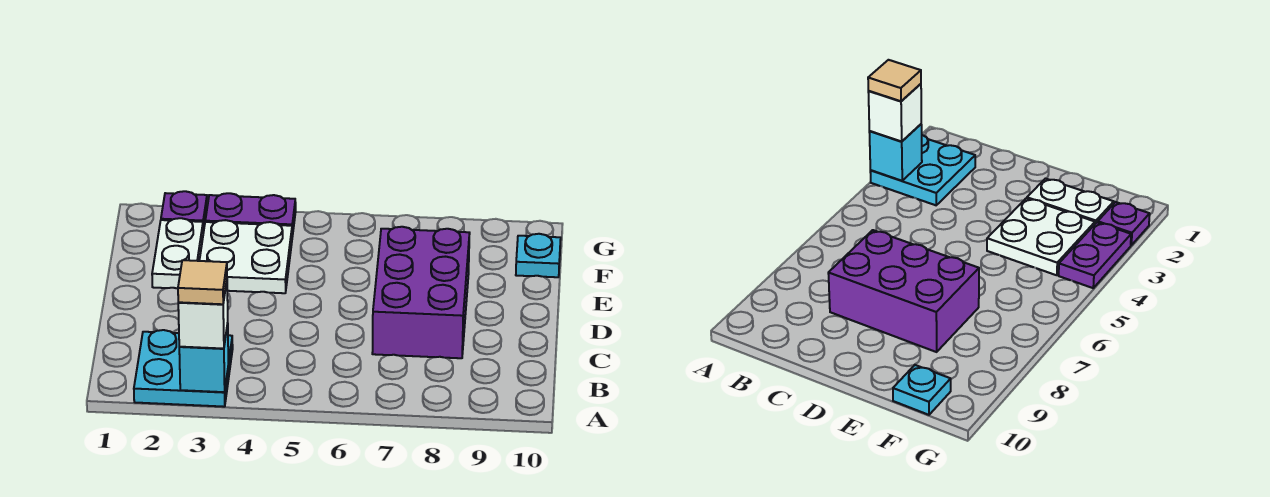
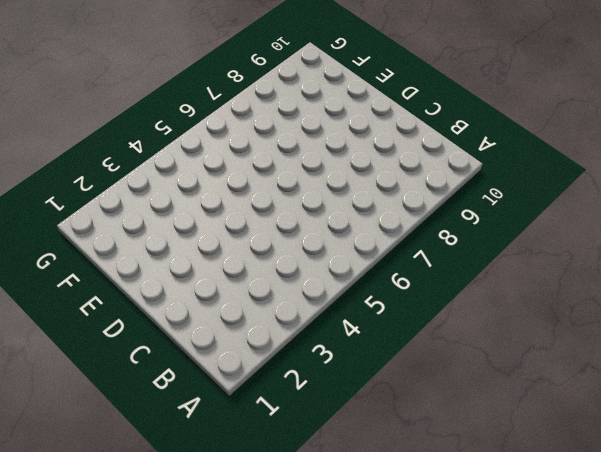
none -> cyan plate A2:B3 level 1
none -> purple brick C7:E8 level 1

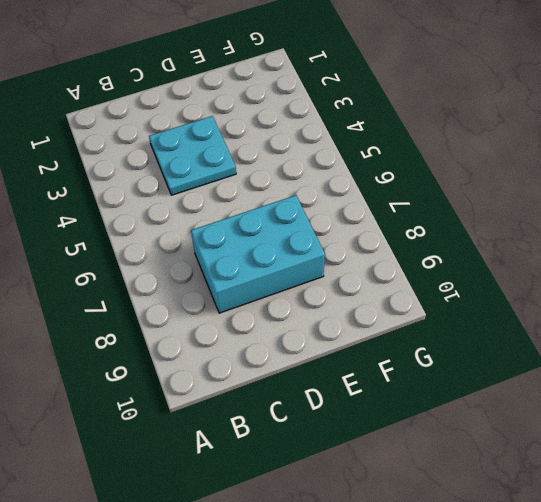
cyan plate C3:D4 level 1 -> cyan plate A2:B3 level 1
cyan brick C7:E8 level 1 -> purple brick C7:E8 level 1
none -> white plate E2:F2 level 1
none -> white plate E3:F4 level 1

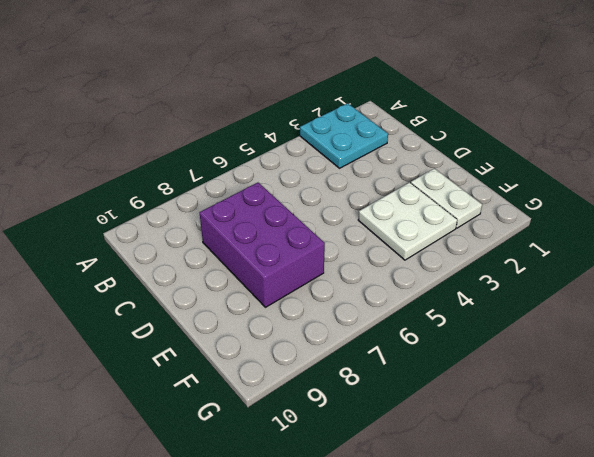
none -> cyan plate F10 level 1
none -> purple plate G2 level 1

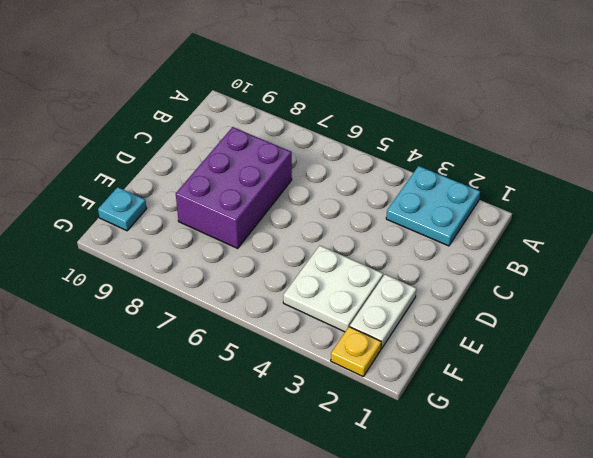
yellow plate G2 level 1 -> purple plate G2 level 1
none -> purple plate G3:G4 level 1
none -> cyan brick A3 level 2

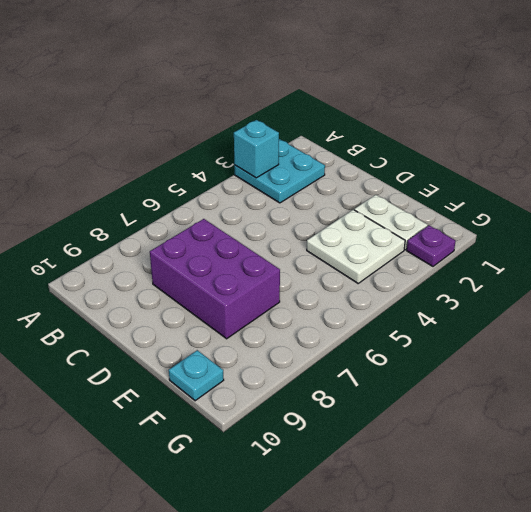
none -> purple plate G3:G4 level 1
none -> white brick A3 level 3

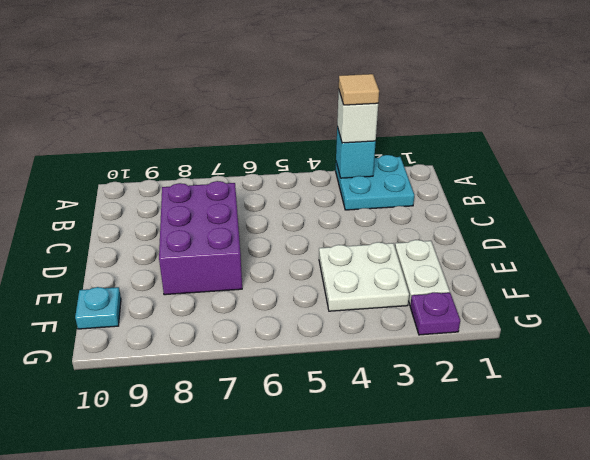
none -> purple plate G3:G4 level 1

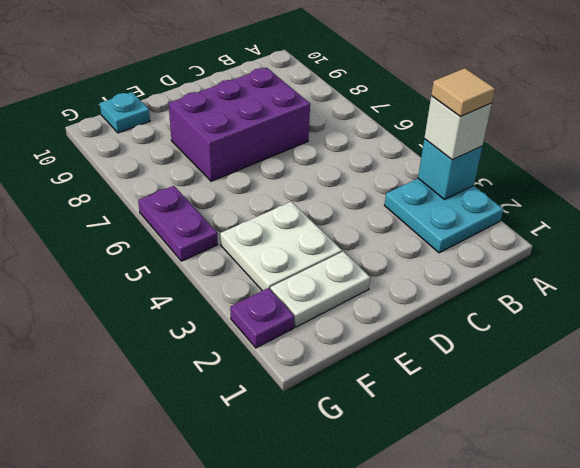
purple plate G5:G6 level 1 -> purple plate G3:G4 level 1

